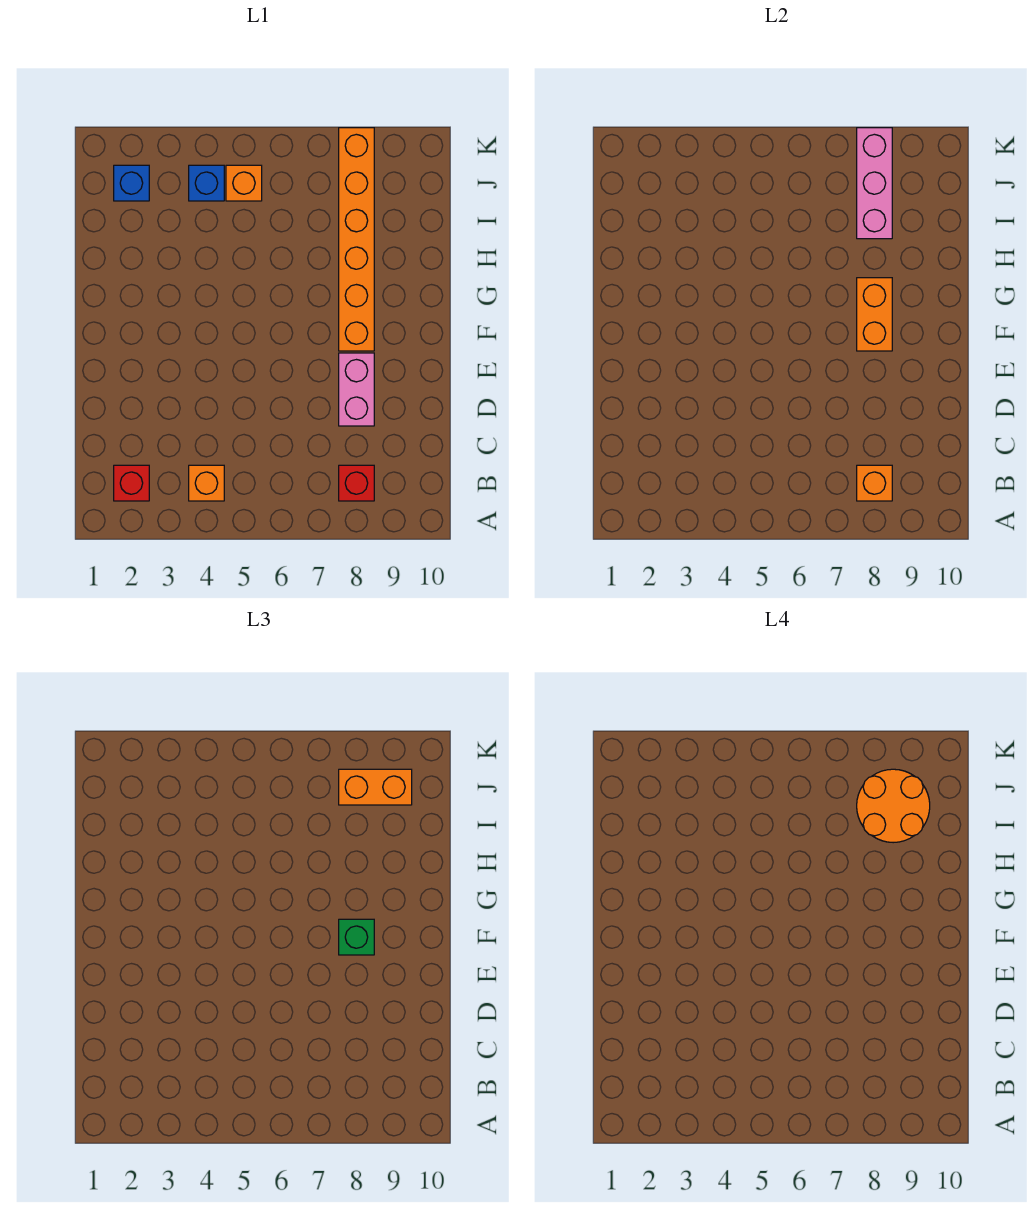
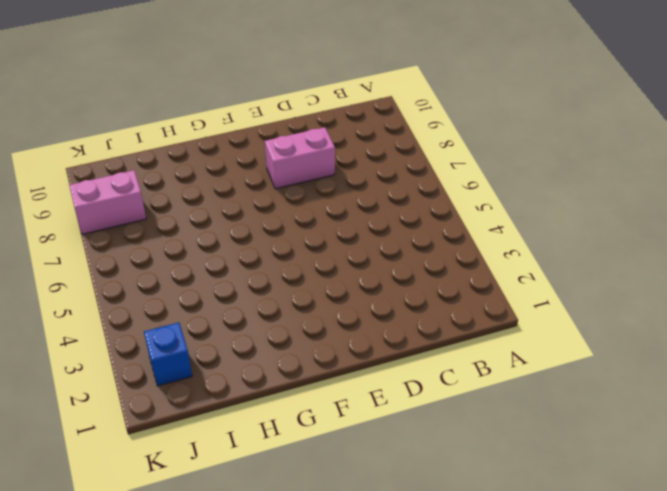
pink brick J8:K8 level 1 -> orange brick F8:K8 level 1
none -> red brick B2 level 1
none -> orange brick B4 level 1
none -> red brick B8 level 1

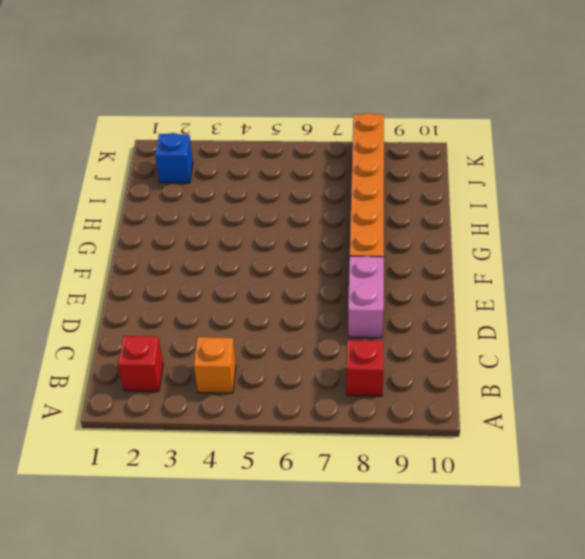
none -> blue brick J4 level 1
none -> orange brick J5 level 1
none -> orange brick B8 level 2

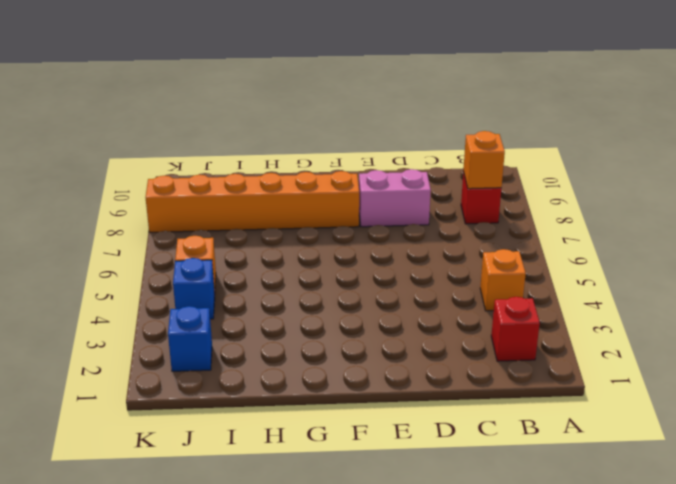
none -> orange brick F8:G8 level 2
none -> pink brick I8:K8 level 2
none -> green brick F8 level 3

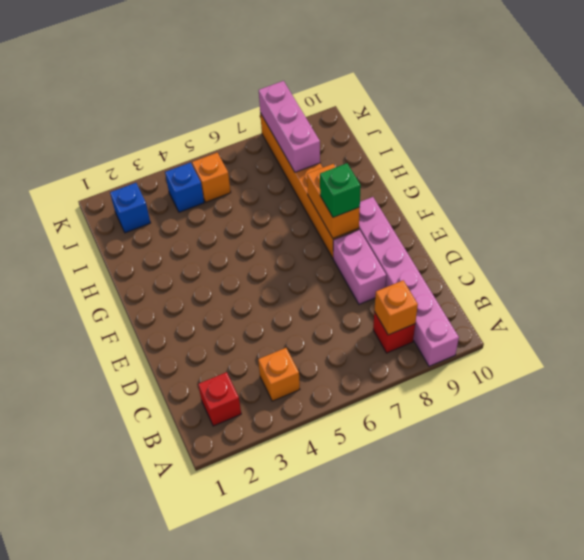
pink brick A9:F9 level 1 -> none
none -> orange brick J8:J9 level 3
none -> orange round brick I8:J9 level 4

